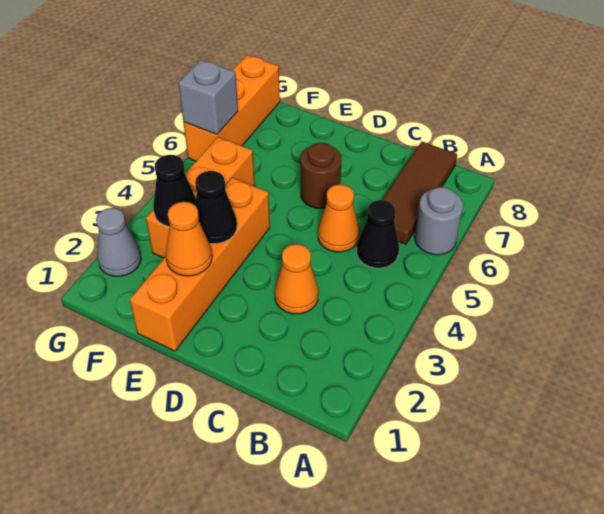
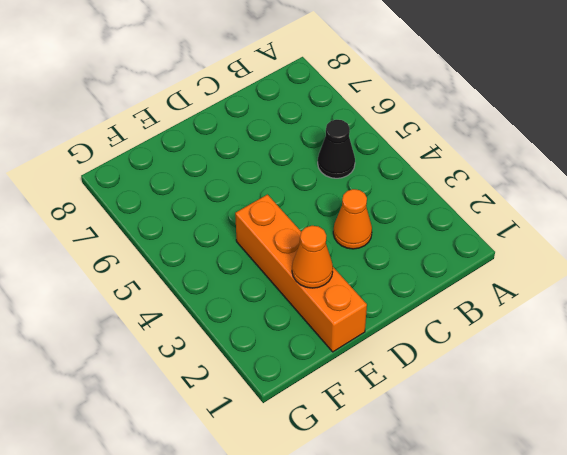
none -> grey round brick A6 level 1
none -> brown tile B6:B8 level 1
none -> orange cone C5 level 1

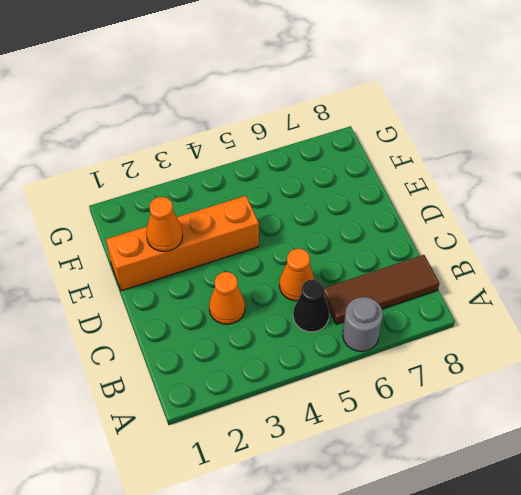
none -> brown round brick D6 level 1
none -> orange brick F3:F5 level 1
none -> grey cone G2 level 1

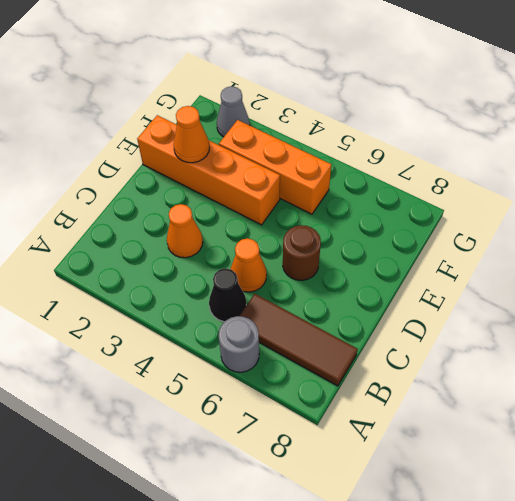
none -> orange brick G6:G8 level 1
none -> black cone E3 level 2
none -> black cone F3 level 2

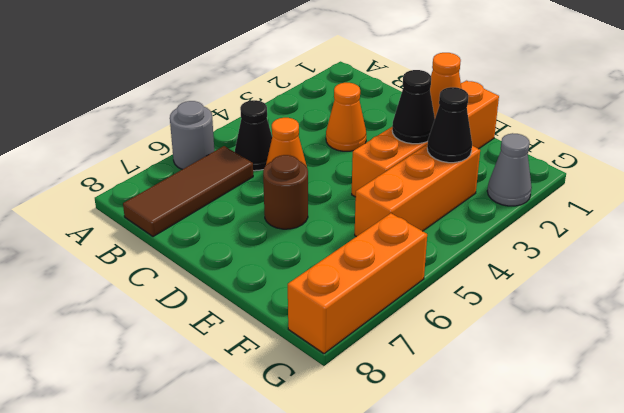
none -> grey brick G6 level 2

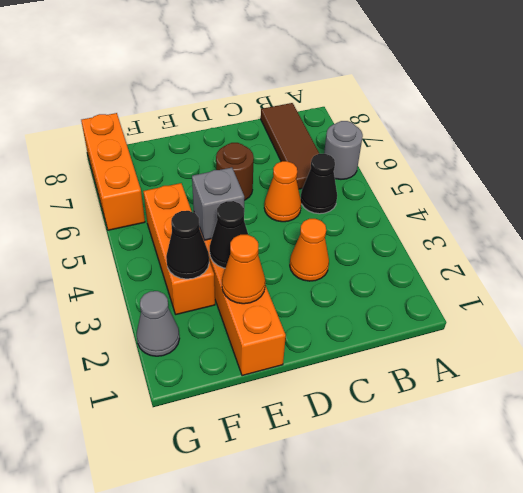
grey brick E4 level 2 -> grey brick G6 level 2

